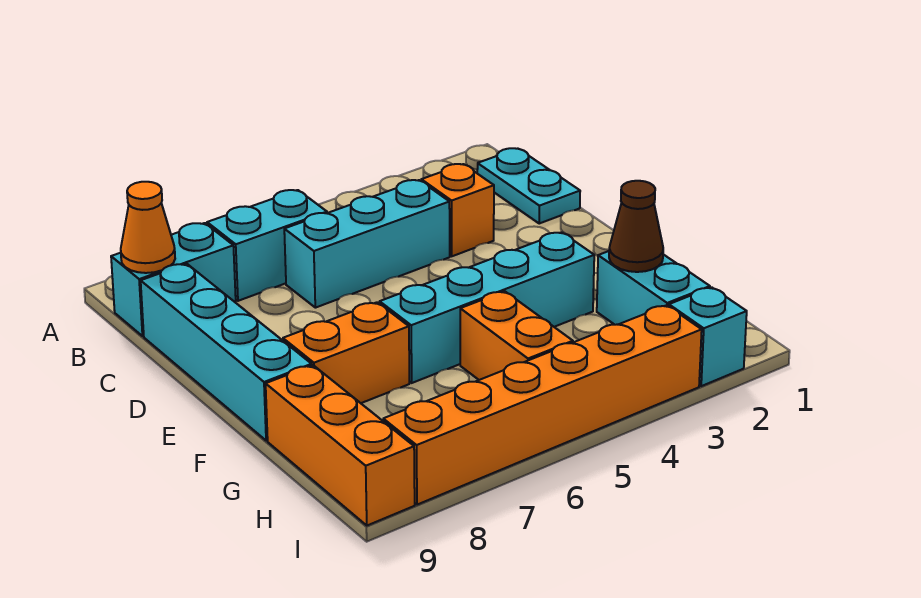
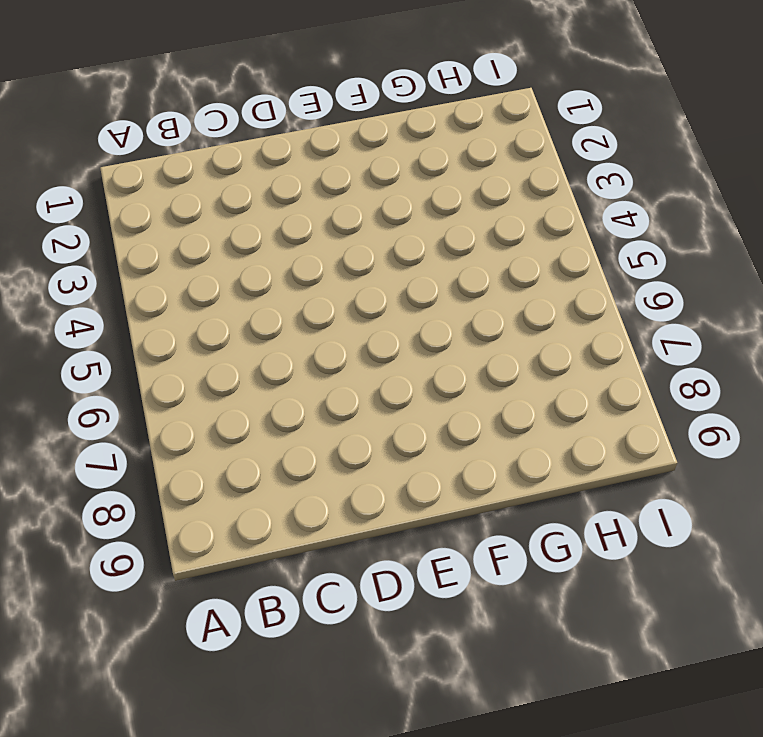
none -> cyan plate B1:C1 level 1
none -> cyan brick B6:B7 level 1
none -> cyan brick B8:B9 level 1

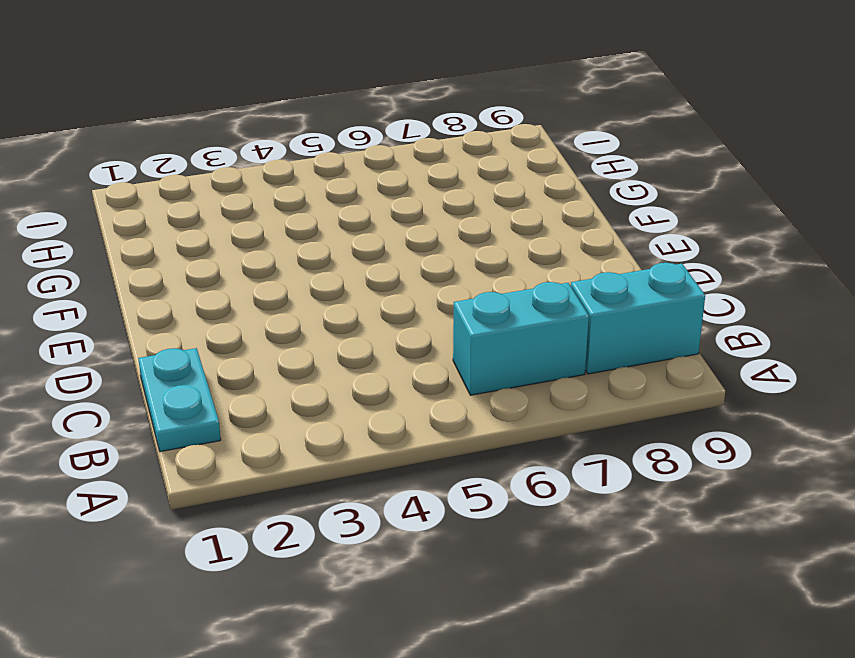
none -> orange brick C3 level 1
none -> cyan brick C4:C6 level 1
none -> cyan brick C9:F9 level 1

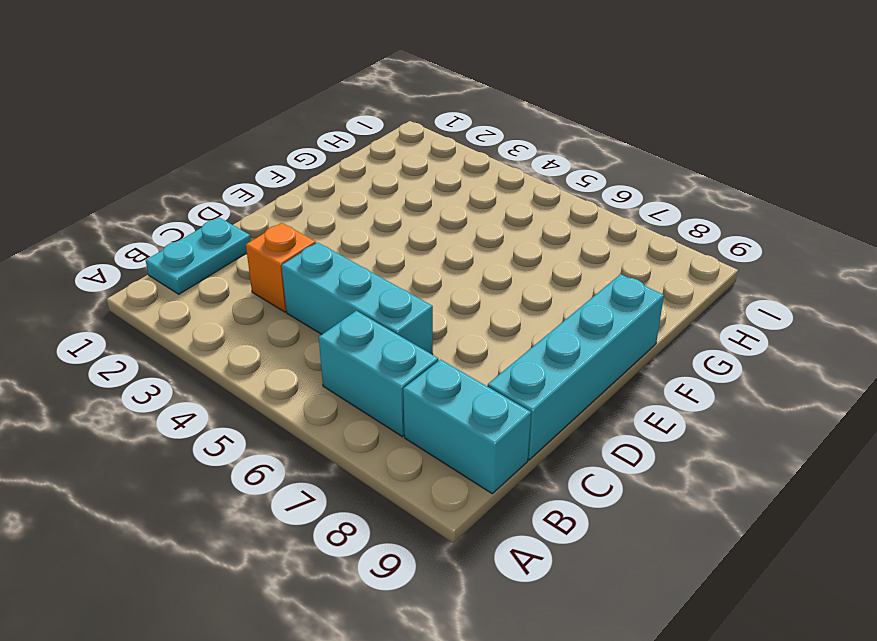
none -> cyan brick F3:F6 level 1
none -> orange brick F7:F8 level 1
none -> cyan brick G2:H2 level 1

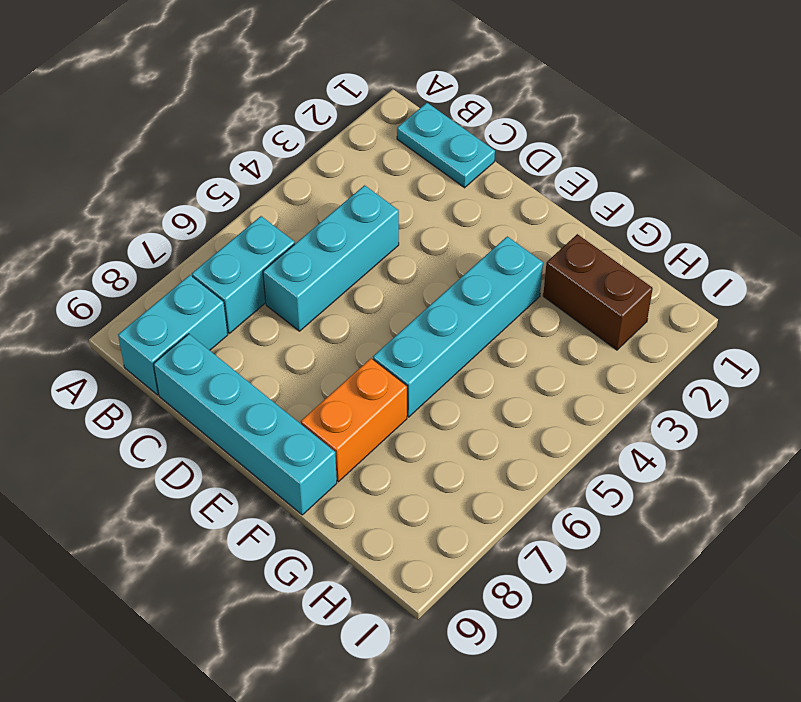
brown brick G2:H2 level 1 -> cyan brick G2:H2 level 1
none -> orange brick C3 level 1
none -> orange brick G5:H5 level 1
none -> orange brick G9:I9 level 1

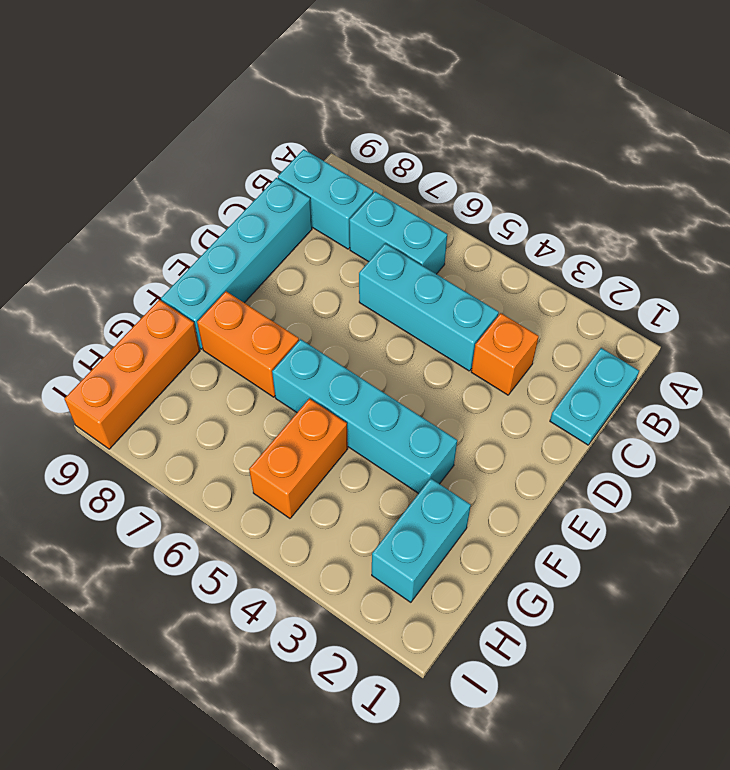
none -> cyan brick I2 level 1
none -> orange brick I3:I8 level 1
none -> orange cone B9 level 2

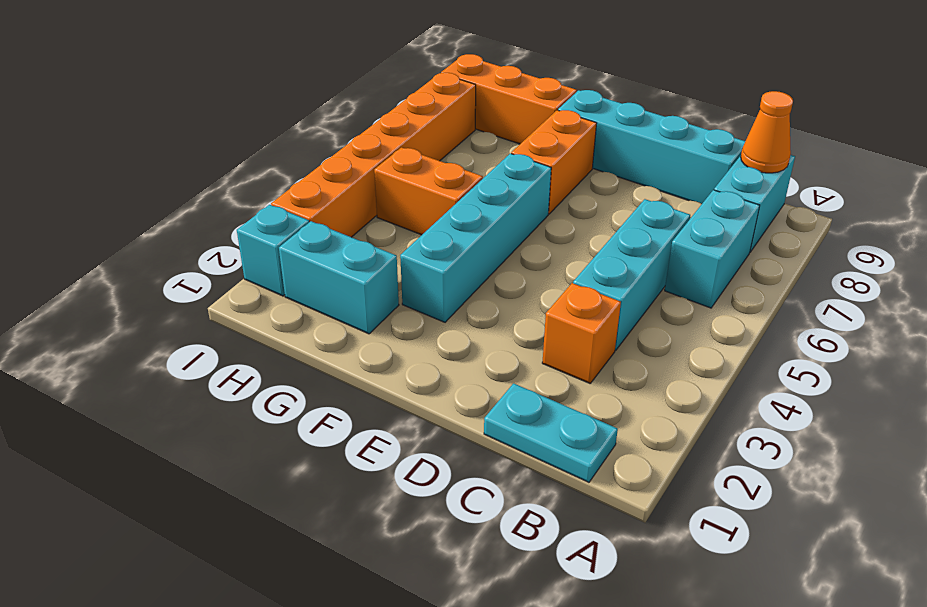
none -> brown cone G2 level 2

